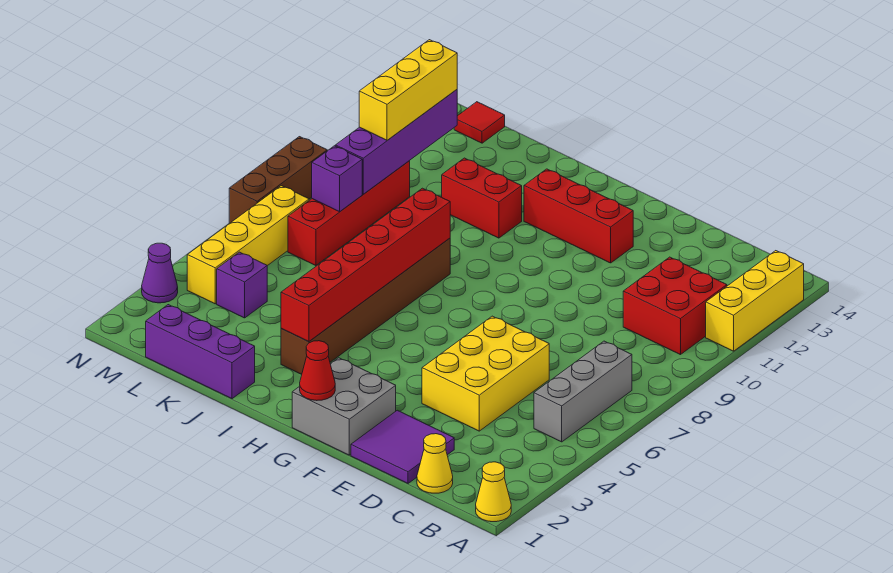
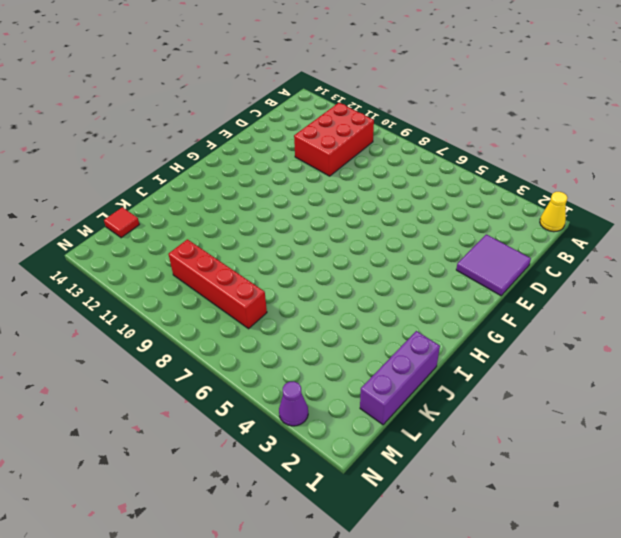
red brick B10:D11 level 1 -> red brick B10:C11 level 1
none -> yellow brick A11:A13 level 1
none -> grey brick B5:B7 level 1
none -> yellow cone C1 level 1

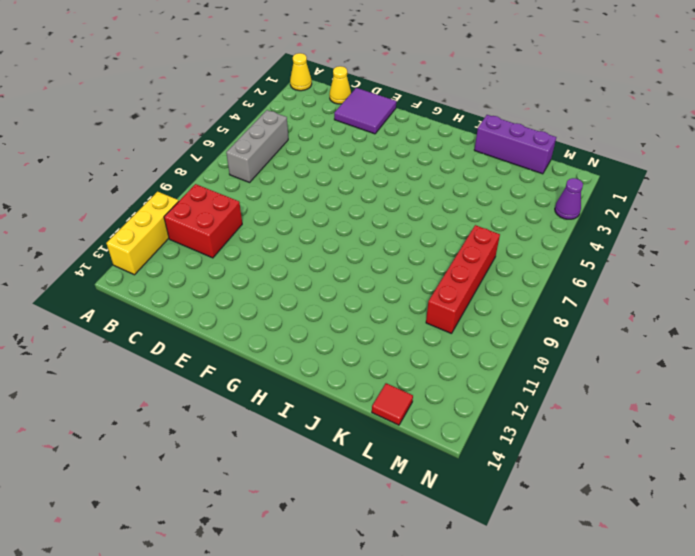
none -> yellow brick D4:E6 level 1
none -> grey brick F1:G2 level 1
none -> red brick F12:H12 level 1

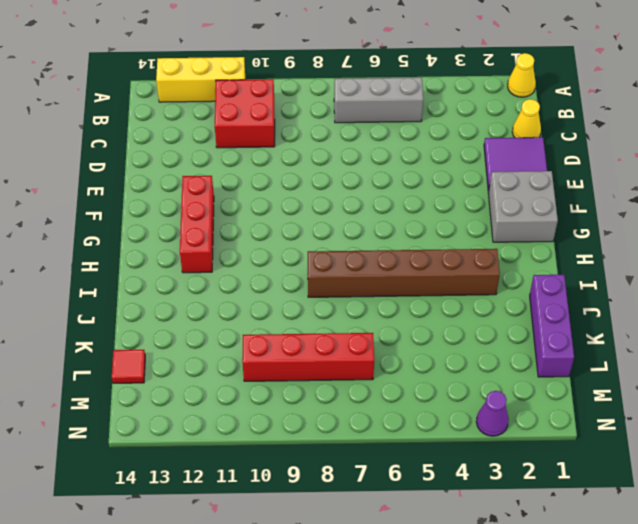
none -> yellow brick D4:E6 level 1
none -> red brick I11:J11 level 1
none -> purple brick L4 level 1

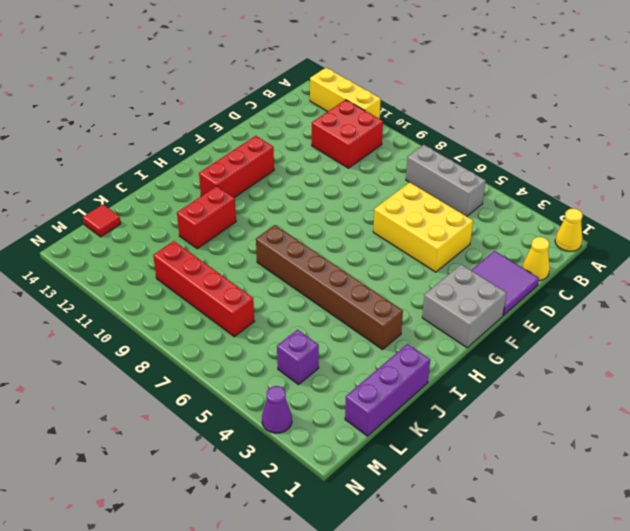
none -> yellow brick M4:M7 level 1
none -> brown brick N7:N9 level 1
none -> red cone G1 level 2

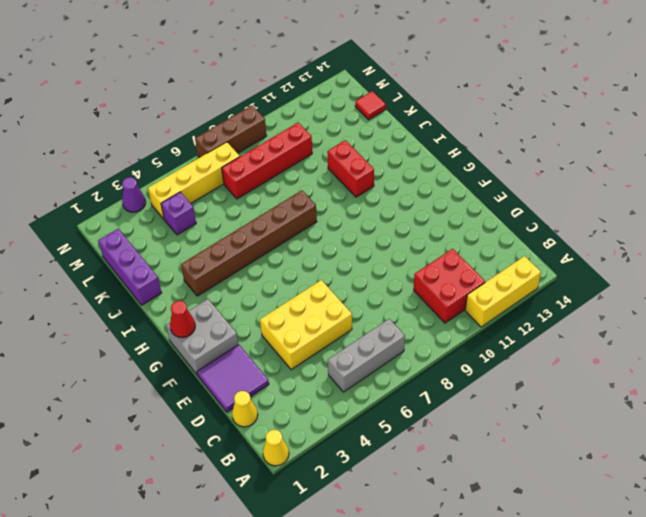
none -> red brick F12:H12 level 1
none -> red brick I3:I8 level 2
none -> purple brick L8 level 2

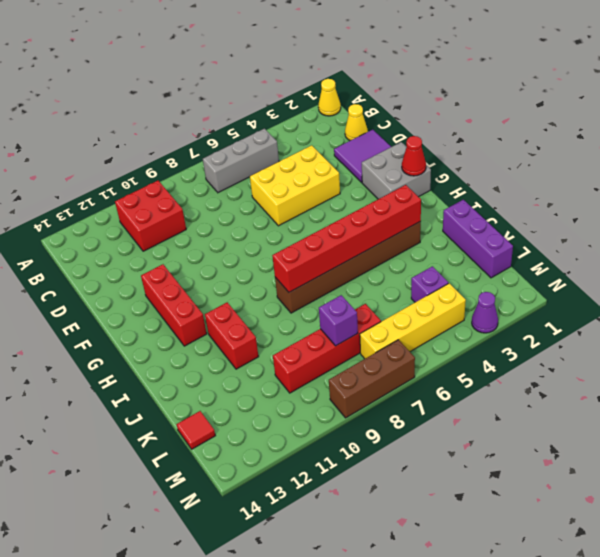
none -> yellow brick A11:A13 level 1
none -> purple brick L9:L12 level 2
none -> yellow brick L10:L12 level 3

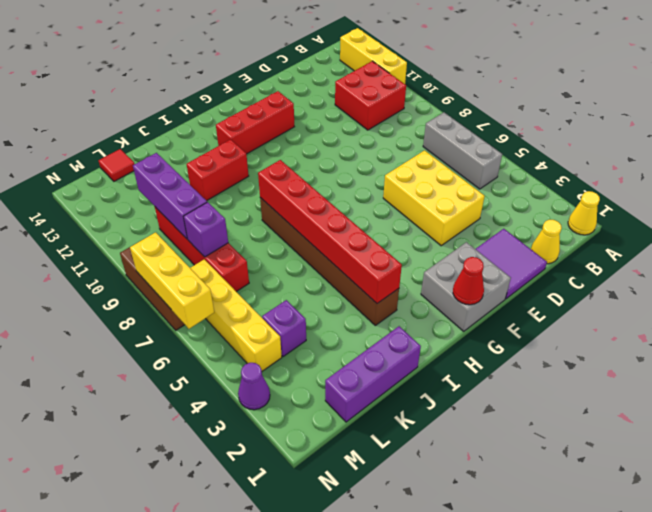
purple brick L9:L11 level 2 -> purple brick L9:L12 level 2
yellow brick N6:N8 level 2 -> yellow brick L10:L12 level 3

